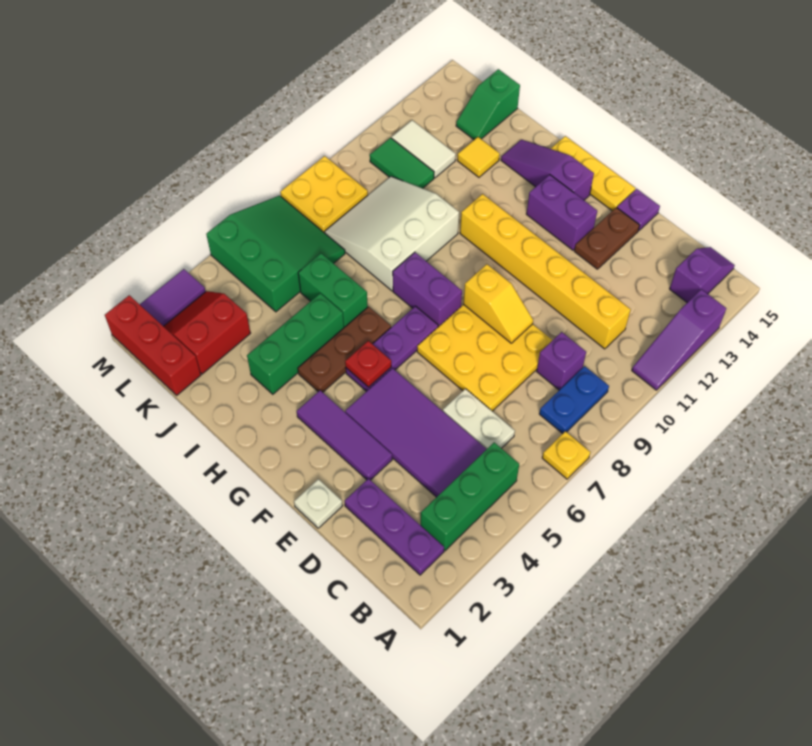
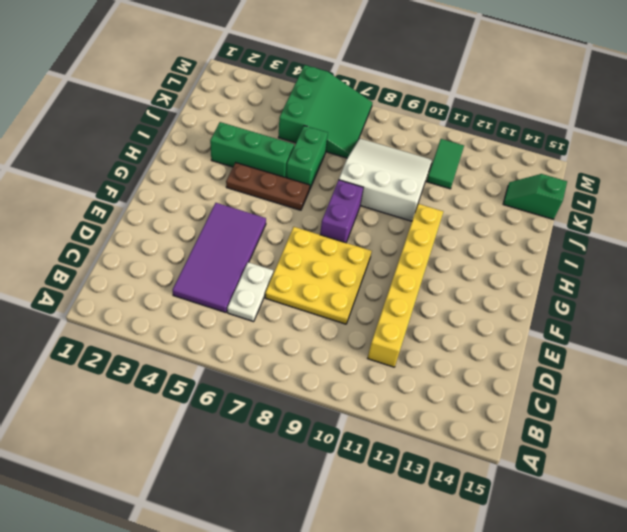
none -> yellow plate A7 level 1
none -> purple slope A11:A13 level 1 top 13
none -> purple plate B2:D2 level 1
none -> green brick B3:B5 level 1

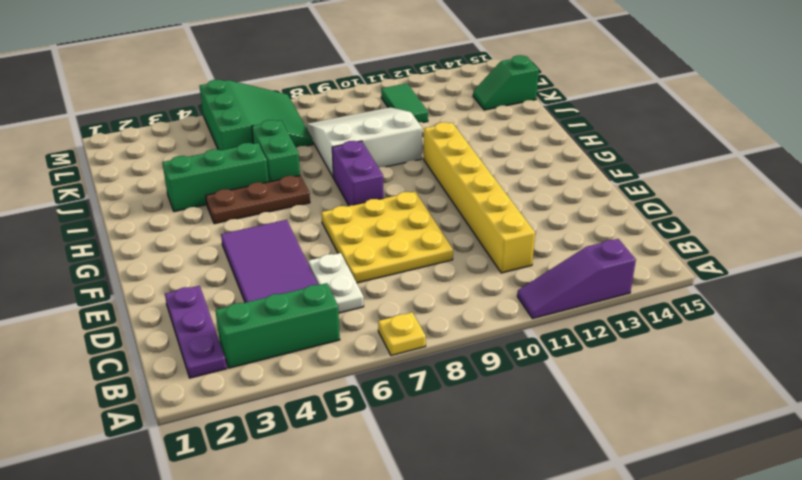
none -> blue plate B8:B9 level 1
none -> purple slope B14:B15 level 1 top 14
none -> purple brick C9 level 1
none -> white plate E1 level 1

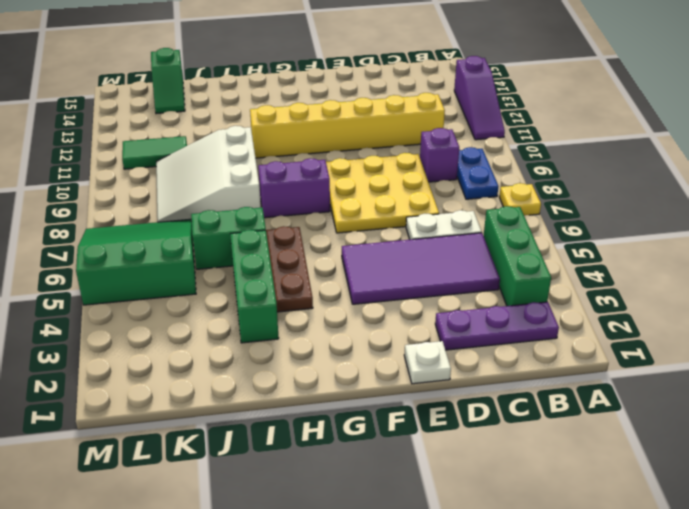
none -> purple slope B14:B15 level 1 top 14
none -> purple tile E3:G3 level 1
none -> brown plate E13:E14 level 1
none -> purple plate E15 level 1

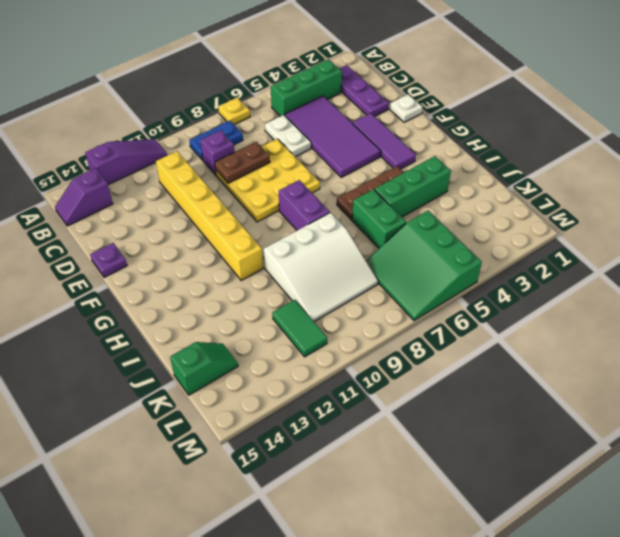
brown plate D8:D9 level 2 -> brown plate E13:E14 level 1
none -> purple brick F13:G13 level 1
none -> yellow plate F15:H15 level 1
none -> purple plate G5:G7 level 1
none -> purple slope G14:I14 level 1 top G

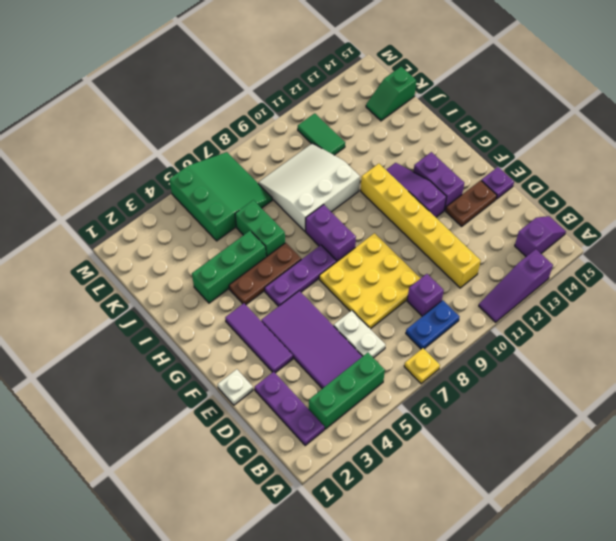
purple slope F12:H12 level 1 top F -> purple slope G14:I14 level 1 top G
none -> yellow plate F15:H15 level 1
none -> yellow tile J13 level 1
none -> red brick K1:M1 level 1
none -> red slope K2:L3 level 1 top K

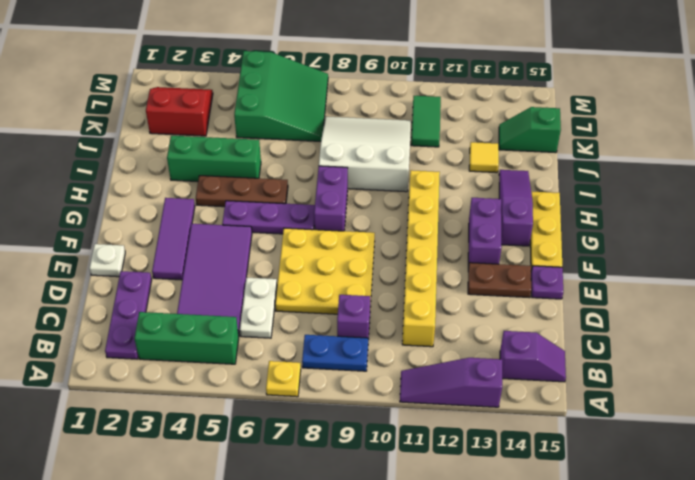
none -> green brick I6:J6 level 1
none -> red brick K1:M1 level 1
none -> white tile K12:L12 level 1
none -> yellow plate L8:M9 level 1

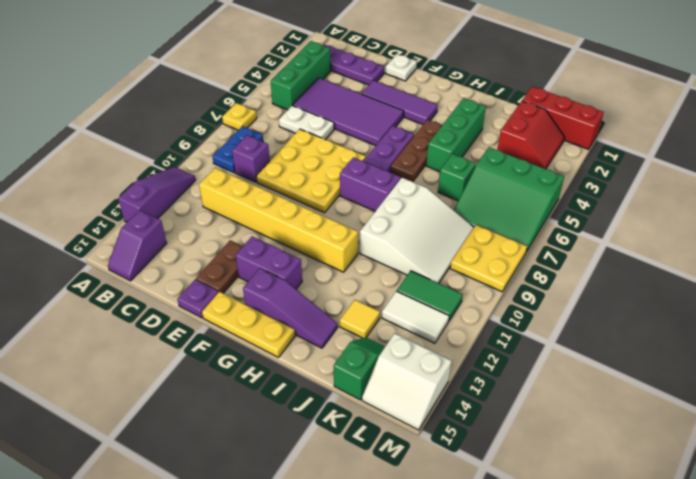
green brick J6 level 1 -> green brick I6:J6 level 1
white slope L14:M15 level 1 top 14 -> none
none -> purple tile M2:M3 level 1
none -> yellow slope E9:F9 level 2 top F
none -> red plate G5 level 2

